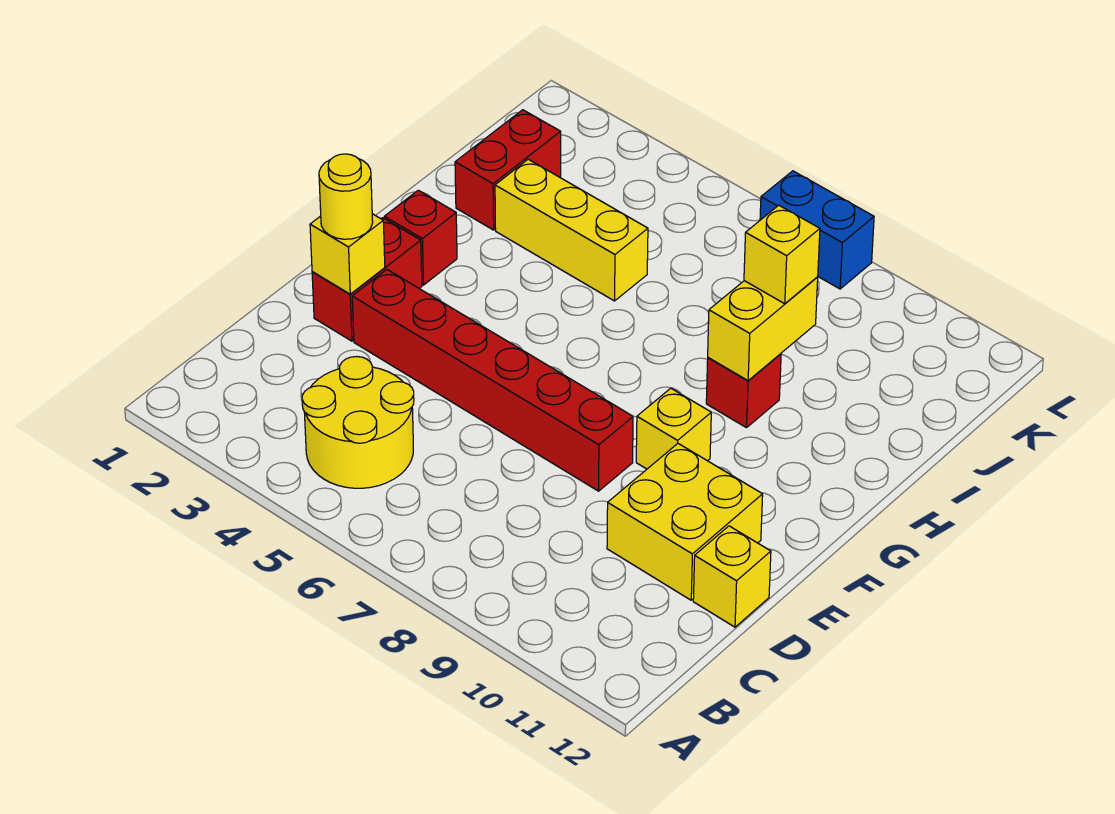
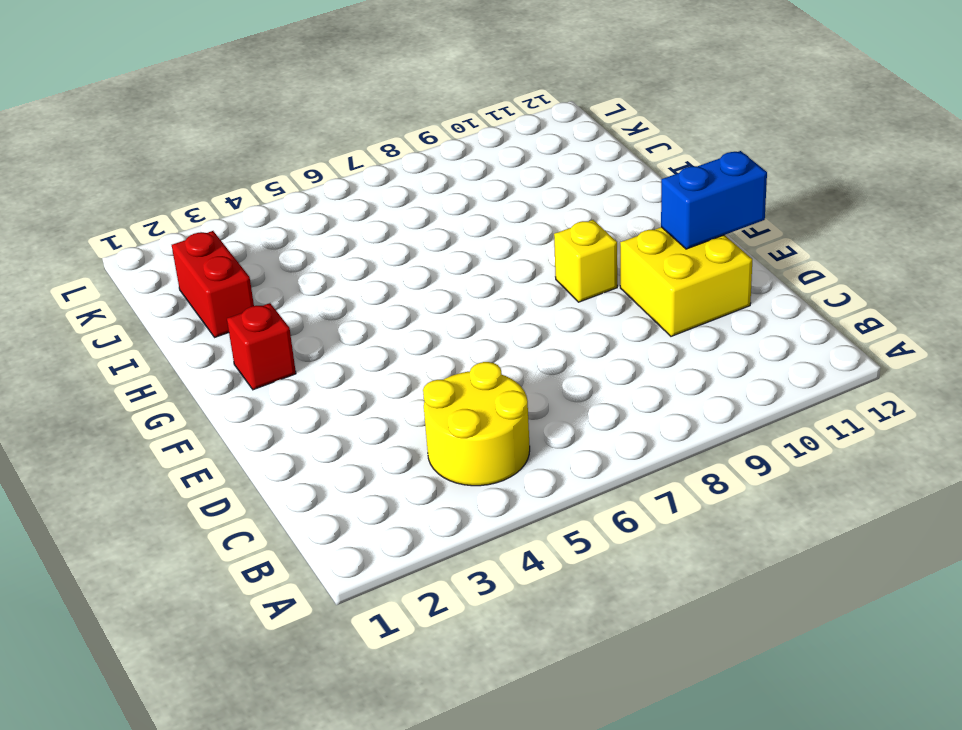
blue brick E11:E12 level 2 -> blue brick L7:L8 level 1
none -> yellow brick D12 level 1
none -> red brick E2:F2 level 1
none -> red brick E3:E8 level 1

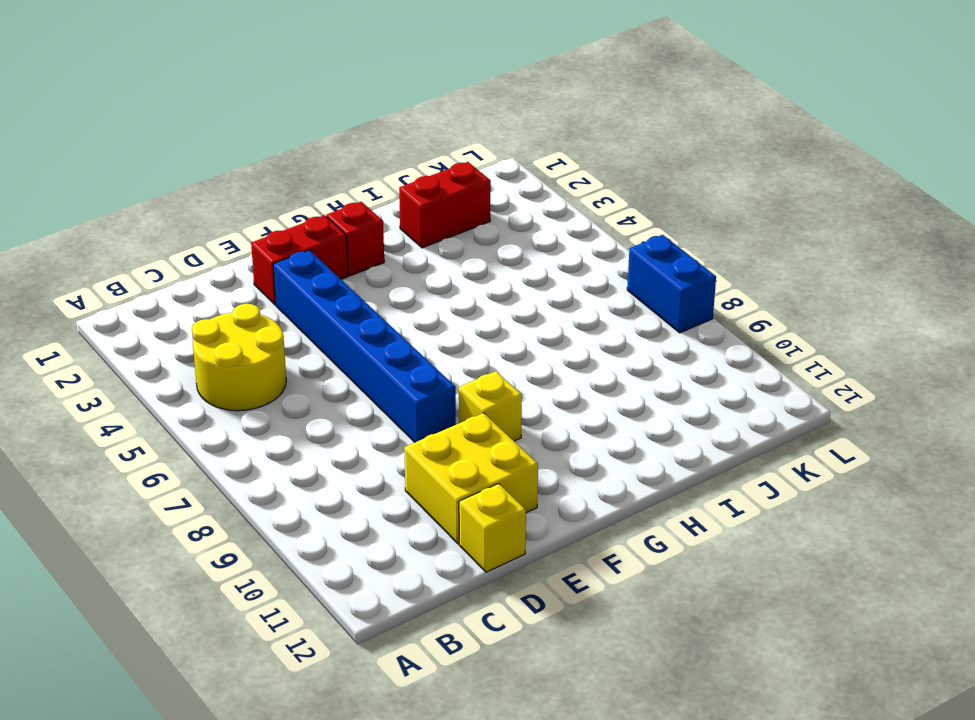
blue brick E3:E8 level 1 -> red brick E3:E8 level 1
none -> red brick H9 level 1
none -> yellow brick I3:I5 level 1
none -> yellow brick E2 level 2

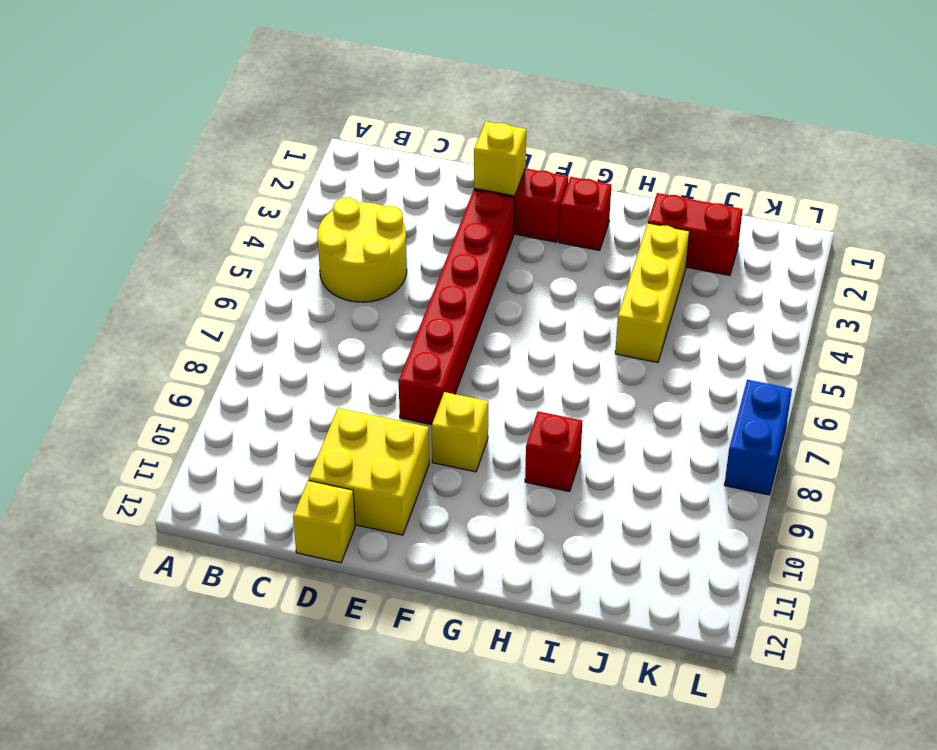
none -> yellow brick H9:I9 level 2
none -> yellow round brick E2 level 3
none -> yellow brick I9 level 3

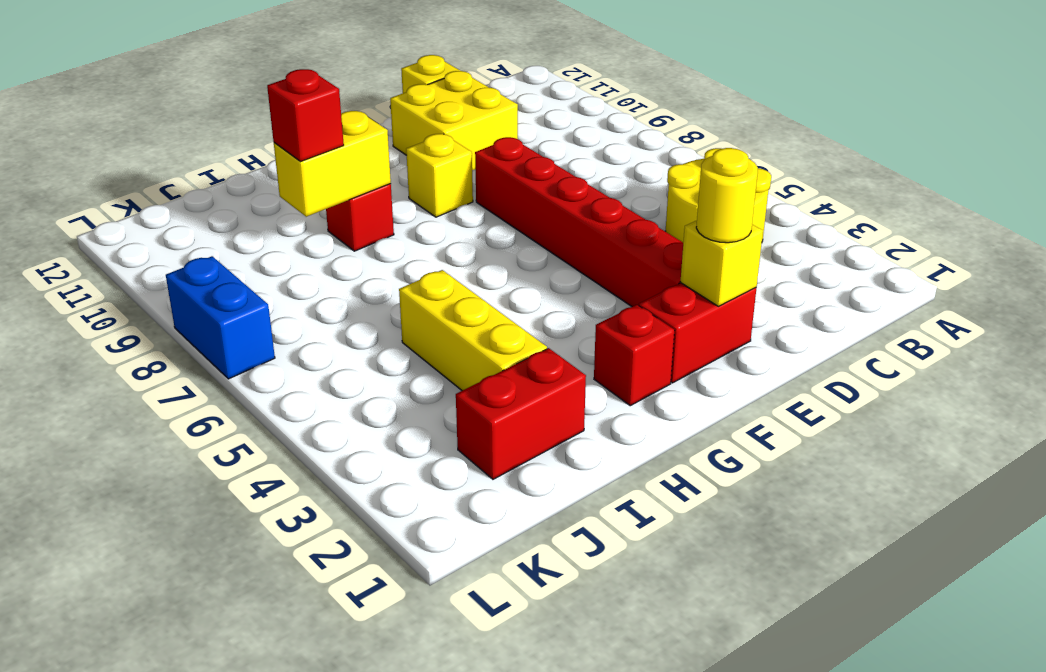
red brick I9 level 3 -> yellow brick I9 level 3

